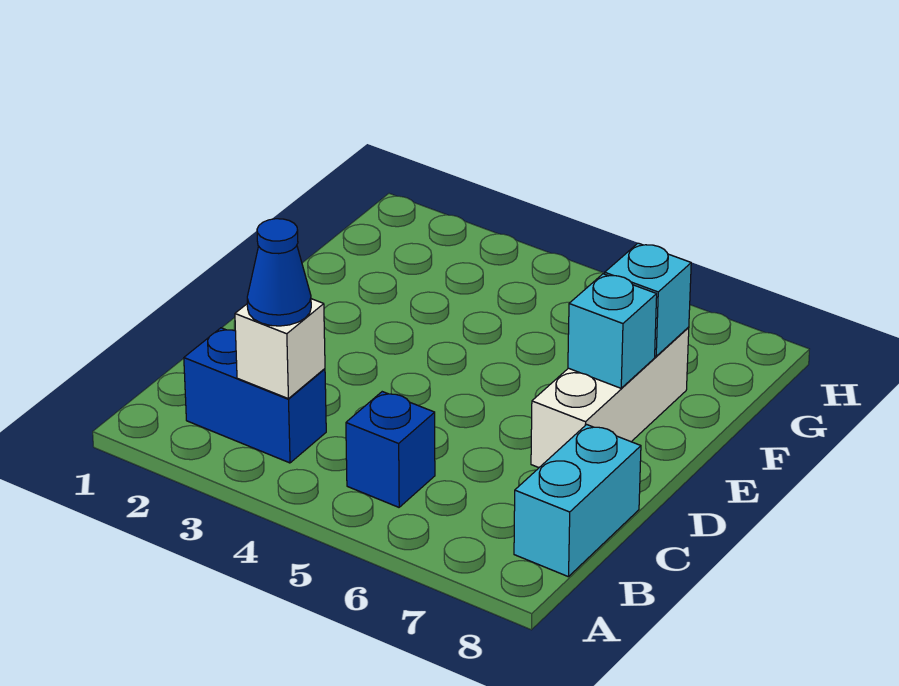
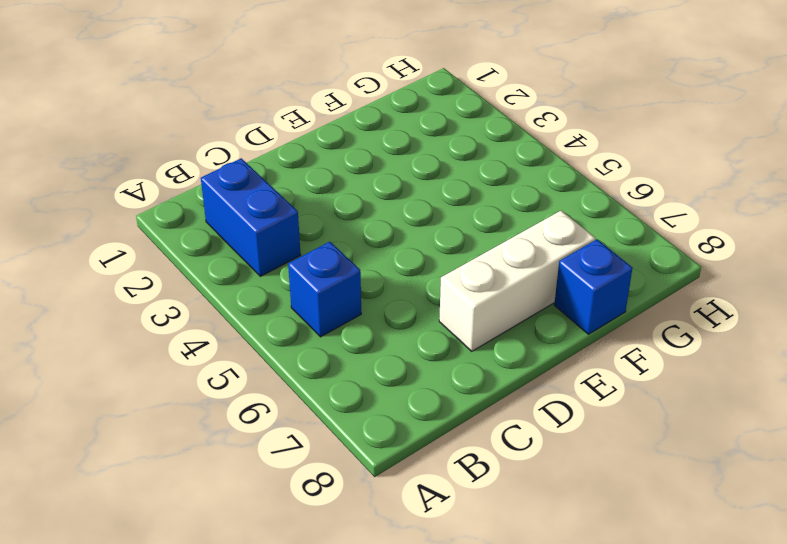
blue brick F8 level 1 -> none
none -> cyan brick B8:C8 level 1
none -> white brick B3 level 2

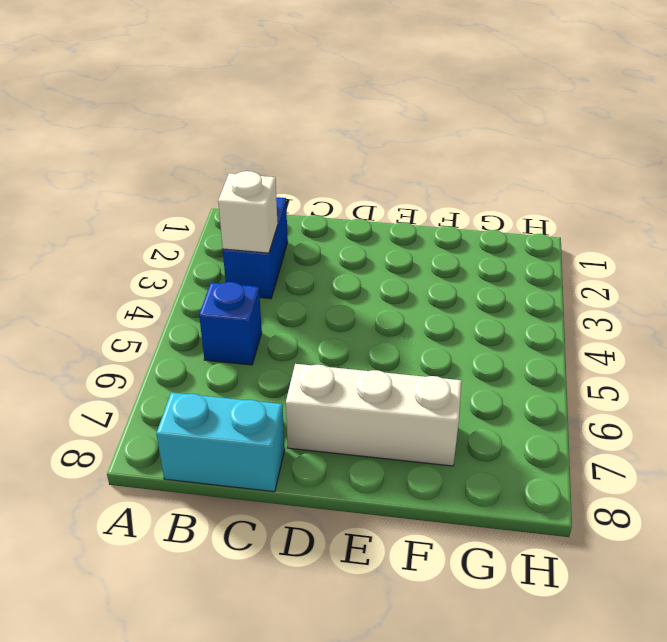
none -> cyan brick E7 level 2
none -> cyan brick F7 level 2

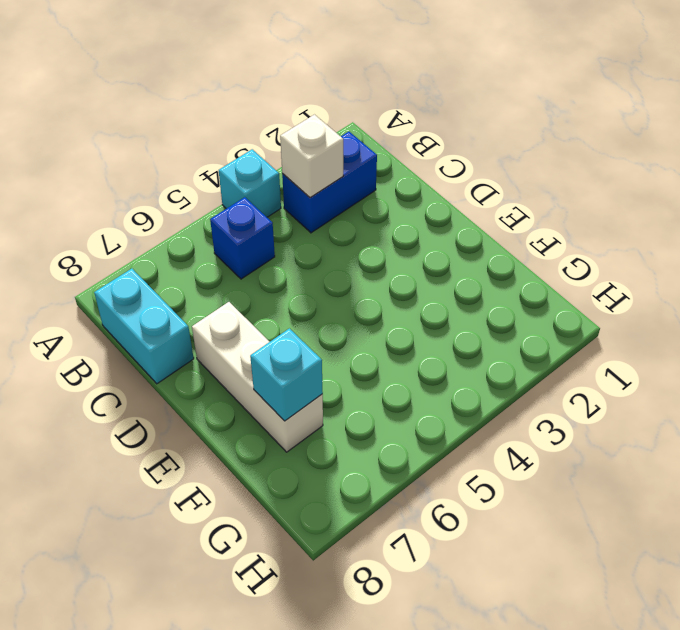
cyan brick A4 level 1 -> cyan brick E7 level 2
none -> blue cone B3 level 3

